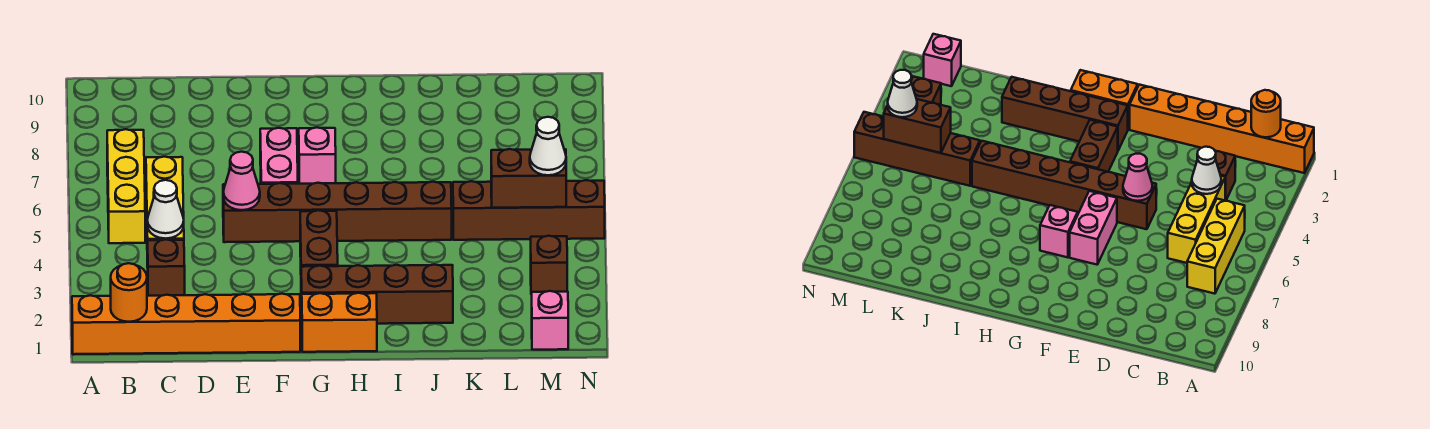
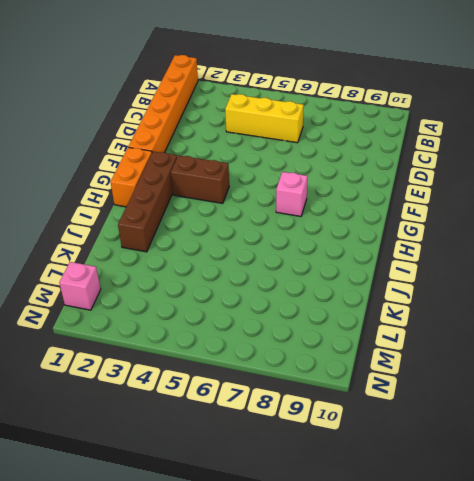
none -> yellow brick B5:B7 level 1
none -> brown brick C3 level 1
none -> brown brick E5:J5 level 1

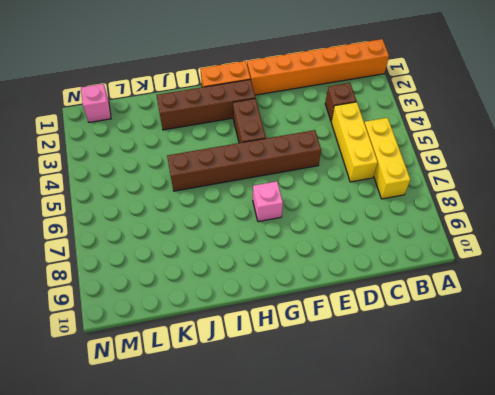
none -> pink brick F6:F7 level 1
none -> brown brick K5:N5 level 1
none -> brown brick M3 level 1

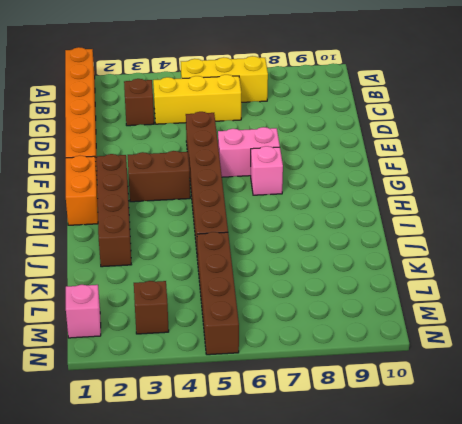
none -> orange round brick B1 level 2
none -> white cone C4 level 2
none -> pink cone E5 level 2

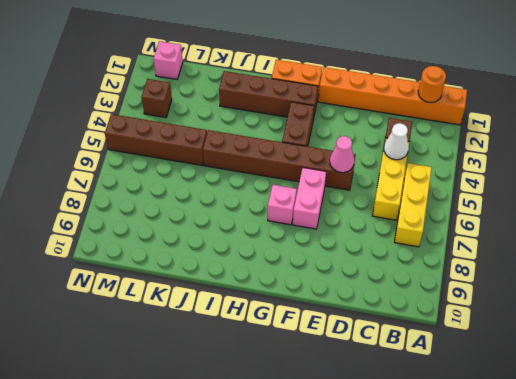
none -> brown brick L5:M5 level 2
none -> white cone M5 level 3

